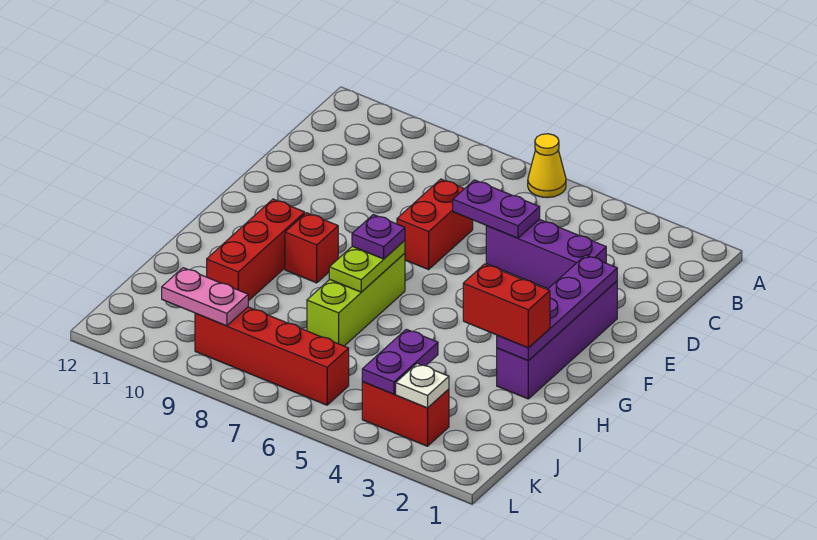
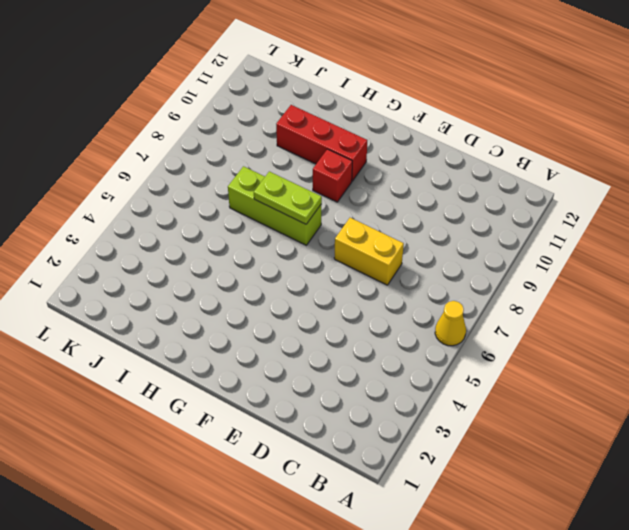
yellow brick D7:E7 level 1 -> red brick D7:E7 level 1
none -> purple brick D3:D5 level 1
none -> purple brick E2:H2 level 1
none -> red brick K3:K4 level 1

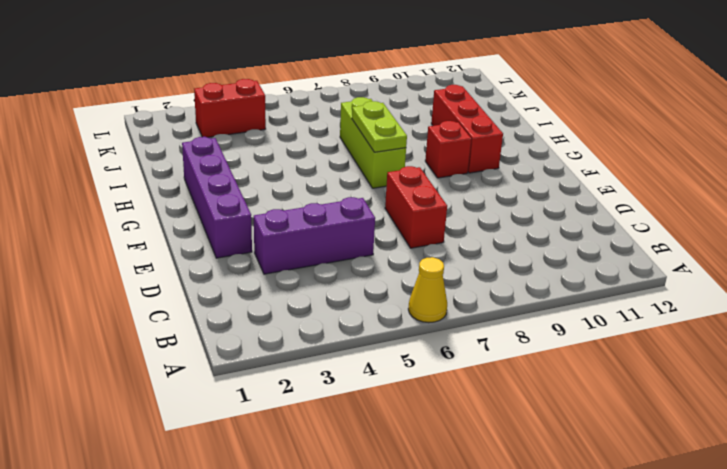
none -> red brick K6:K9 level 1
none -> purple plate D5:D6 level 2
none -> purple plate E2:H2 level 2

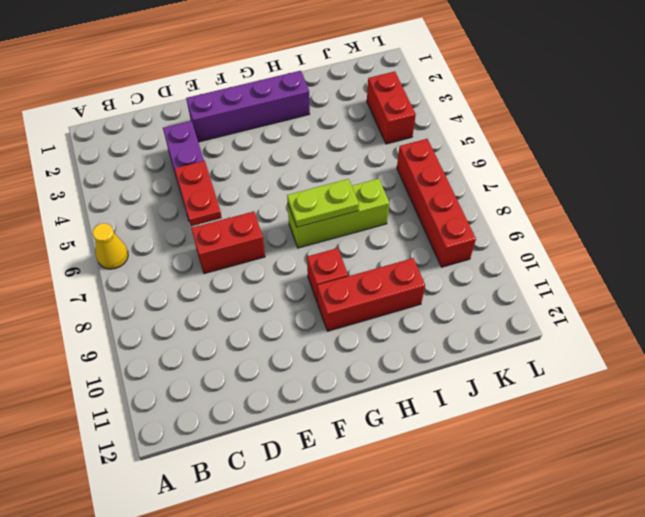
red plate D5:D6 level 2 -> purple plate D5:D6 level 2
none -> purple plate E2:H2 level 2
none -> purple plate J4:K4 level 2
none -> white plate K3 level 2

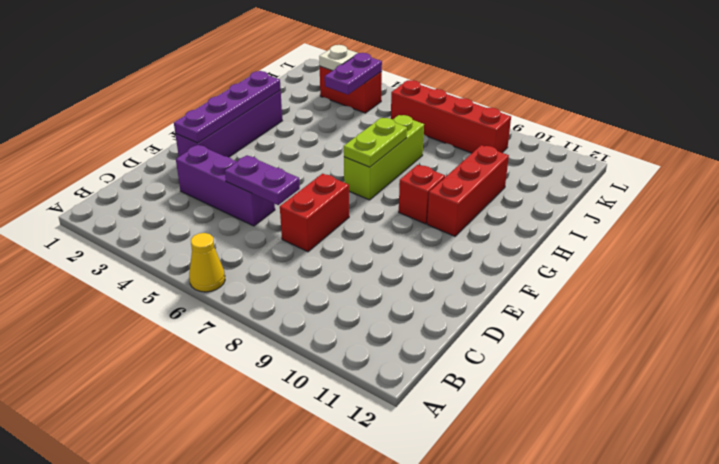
none -> pink plate K9:K10 level 2
none -> purple plate G7 level 3
none -> red brick H2:H3 level 3

